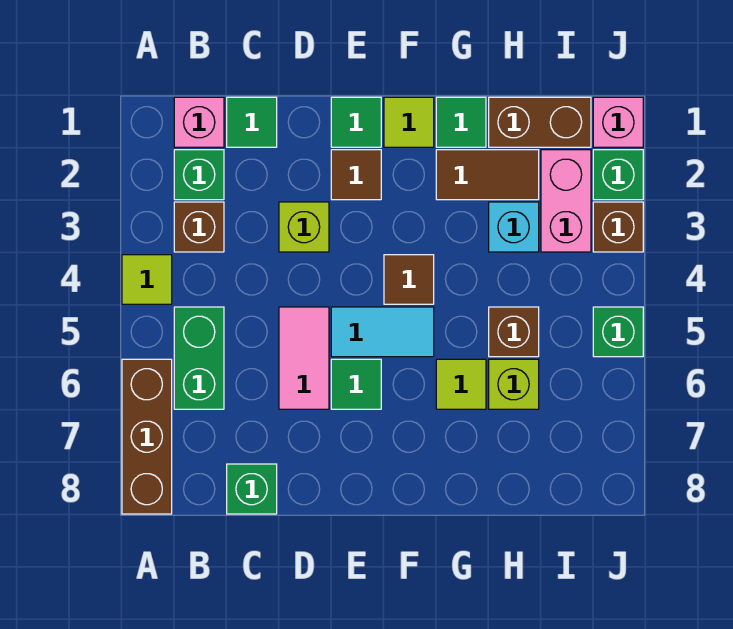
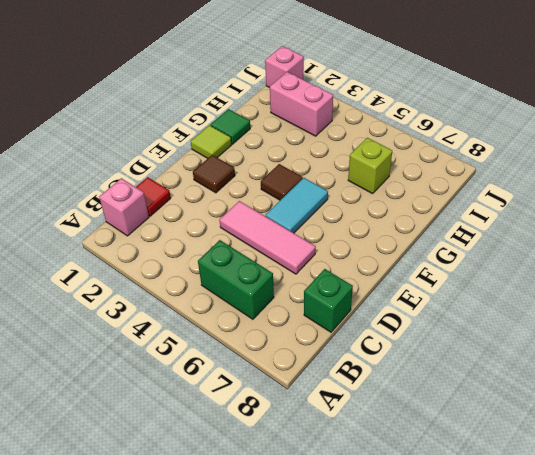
red tile C1 level 1 -> green tile C1 level 1
pink tile D4:D6 level 1 -> pink tile D5:D6 level 1
none -> lime tile A4 level 1
none -> brown brick A6:A8 level 1
none -> green brick B2 level 1

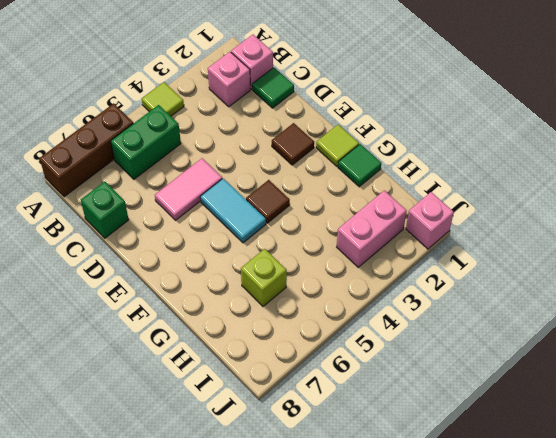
pink brick B2 level 1 -> green brick B2 level 1
none -> brown brick B3 level 1
none -> lime brick D3 level 1
none -> green tile E1 level 1

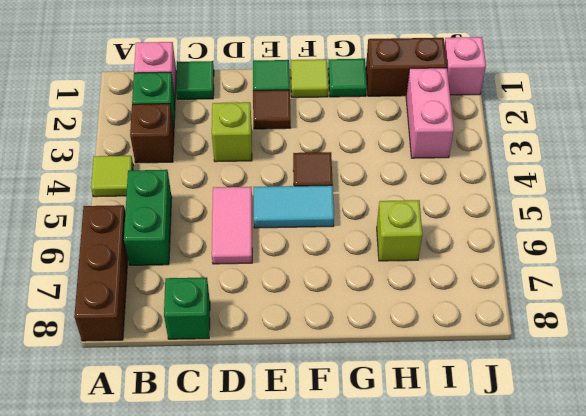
none -> green tile E6 level 1
none -> brown tile G2:H2 level 1
none -> lime tile G6 level 1

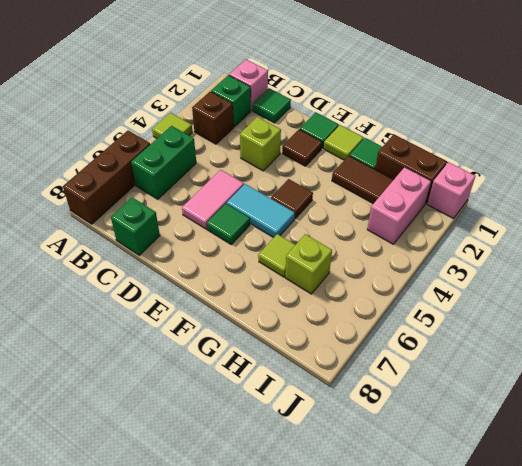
none -> cyan brick H3 level 1
none -> brown brick H5 level 1
none -> green brick J2 level 1

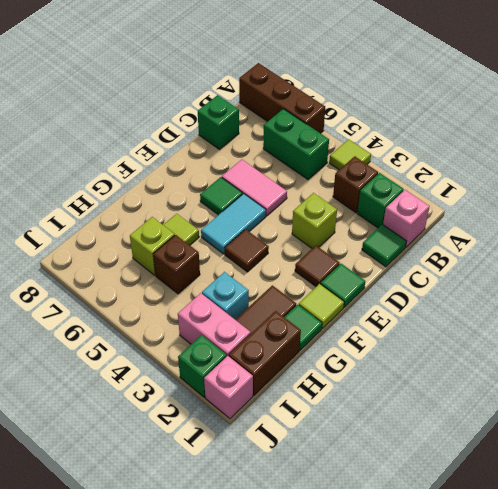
none -> brown brick J3 level 1
none -> green brick J5 level 1

